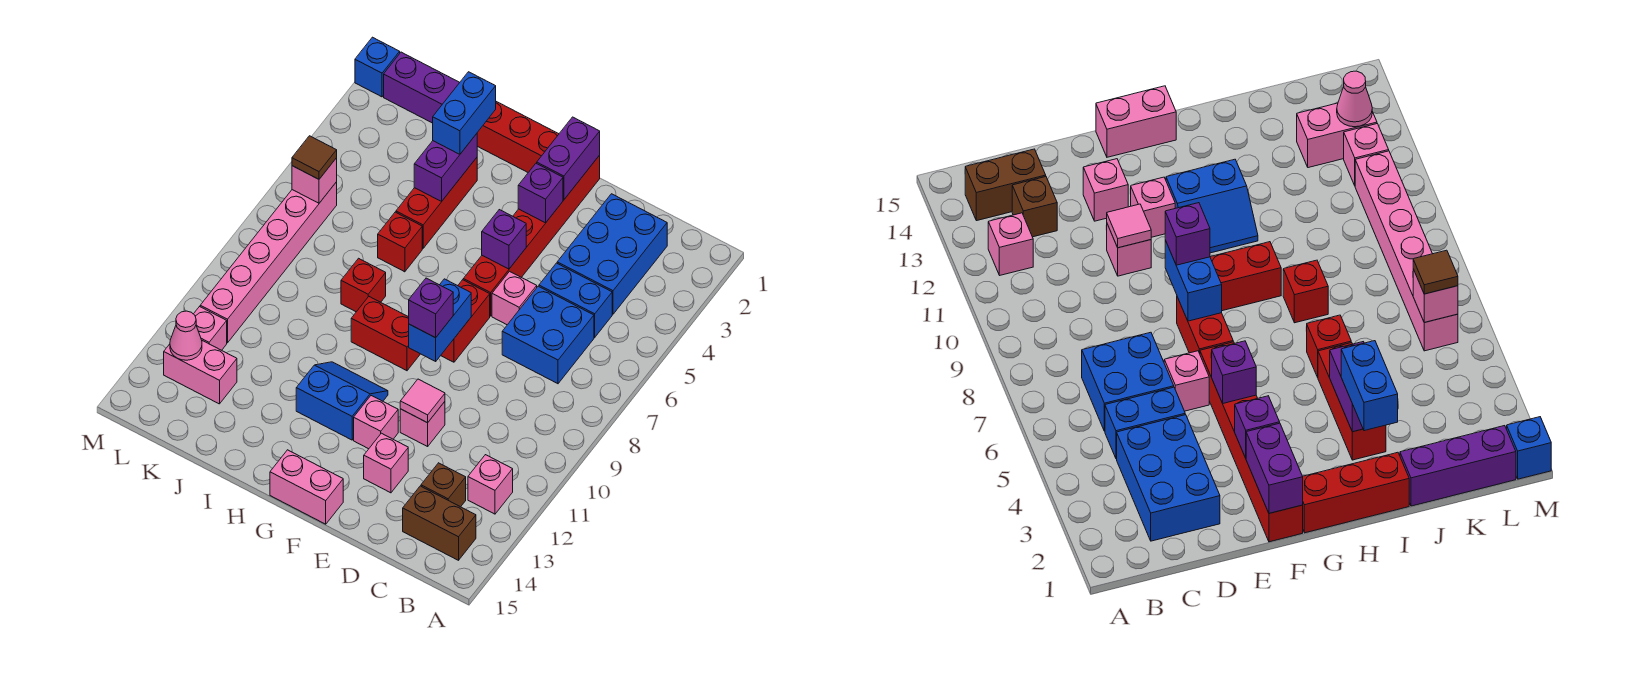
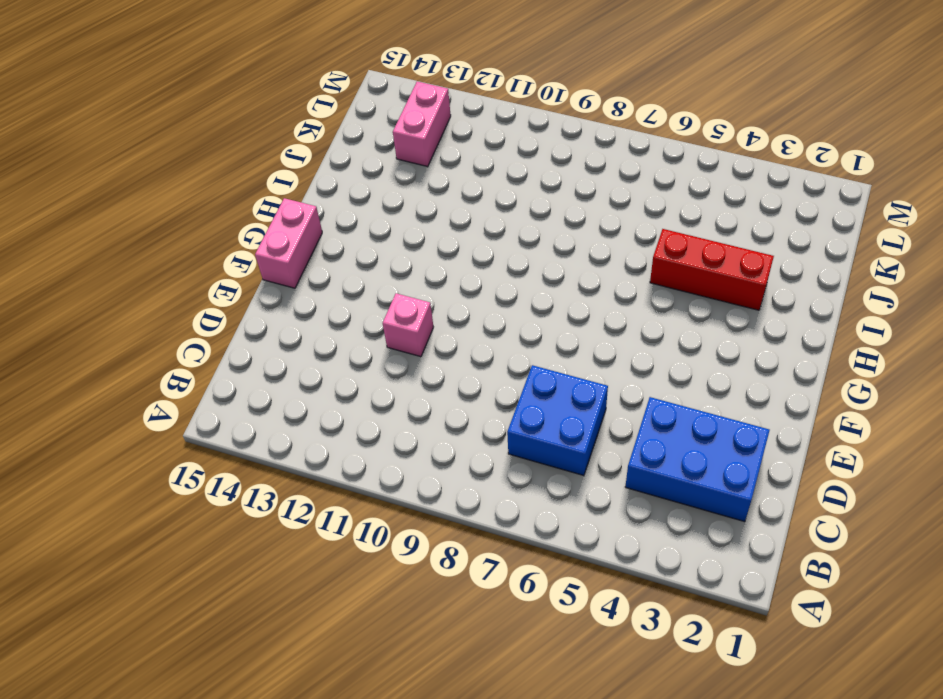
none -> pink brick B12 level 1
none -> brown brick B14:C14 level 1
none -> blue brick C5:D5 level 1
none -> brown brick C13 level 1

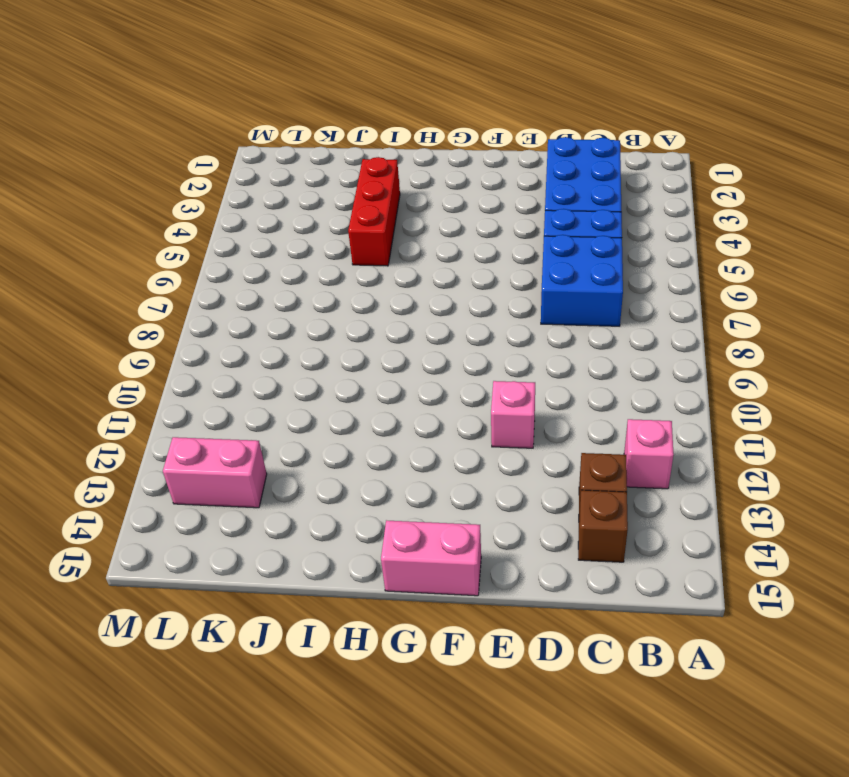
brown brick C14 level 1 -> brown brick B14:C14 level 1
none -> pink brick E6 level 1
none -> pink brick E13 level 1
none -> red brick F1:F6 level 1
none -> red brick F7:F8 level 1

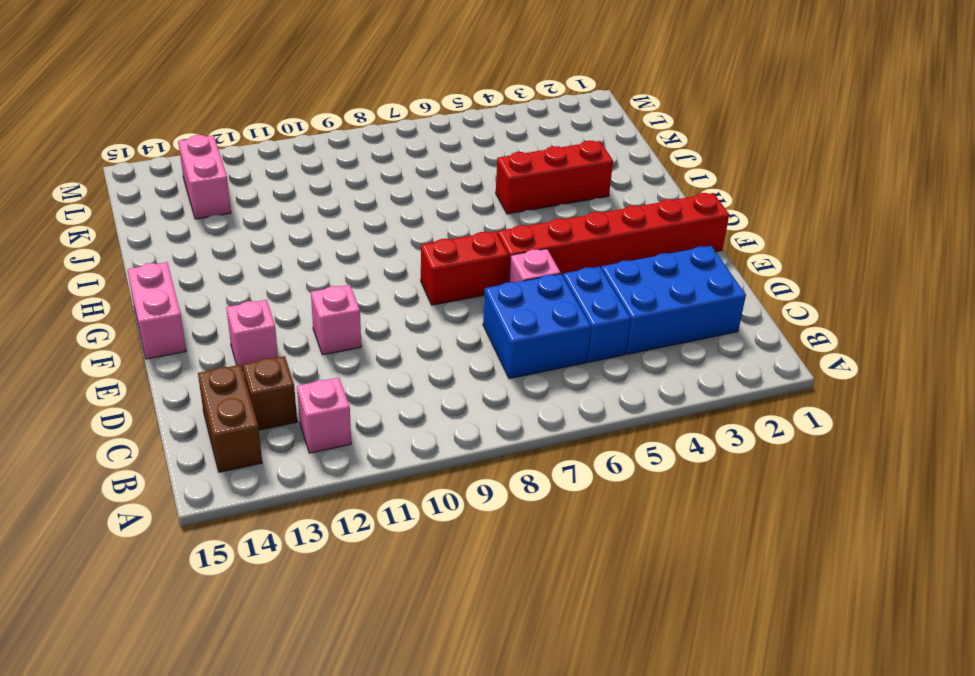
none -> pink brick F12 level 1
none -> red brick G1:I1 level 1
none -> red brick G9:H9 level 1
none -> blue slope G11:H12 level 1 top 12

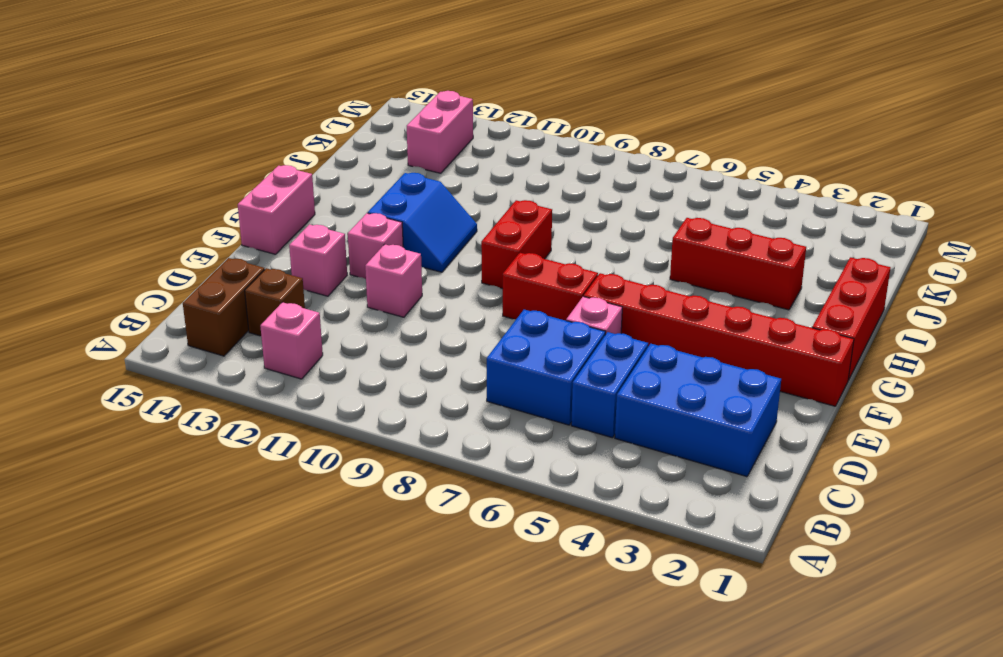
none -> red brick I6 level 1
none -> red brick I8 level 1
none -> purple brick J1:L1 level 1
none -> pink brick L6:L11 level 1

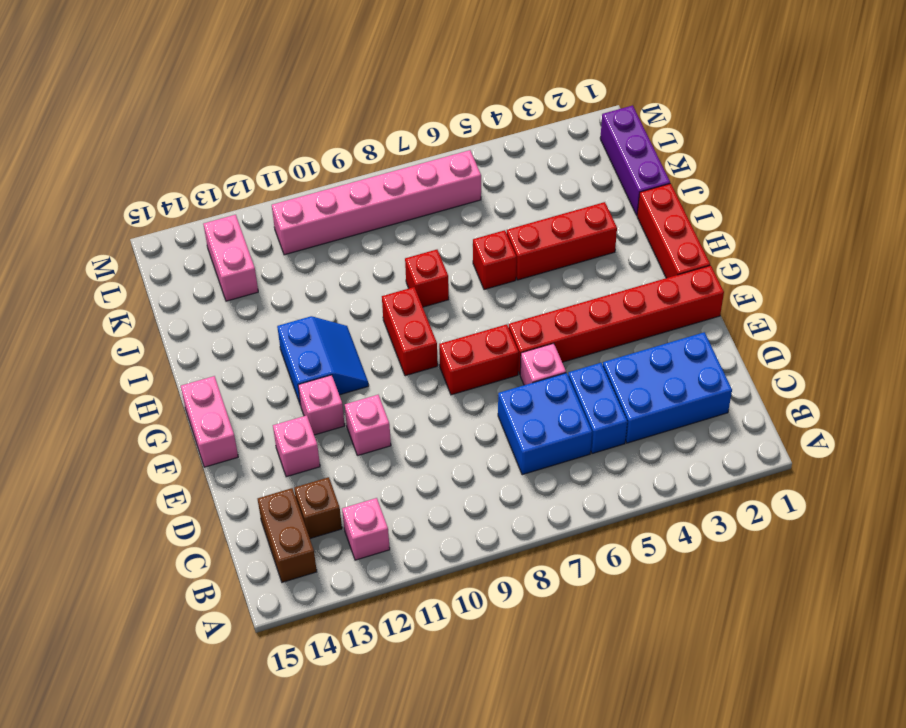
none -> pink brick L12 level 1
none -> blue brick M1 level 1
none -> pink tile E11 level 2
none -> purple brick F1:F2 level 2

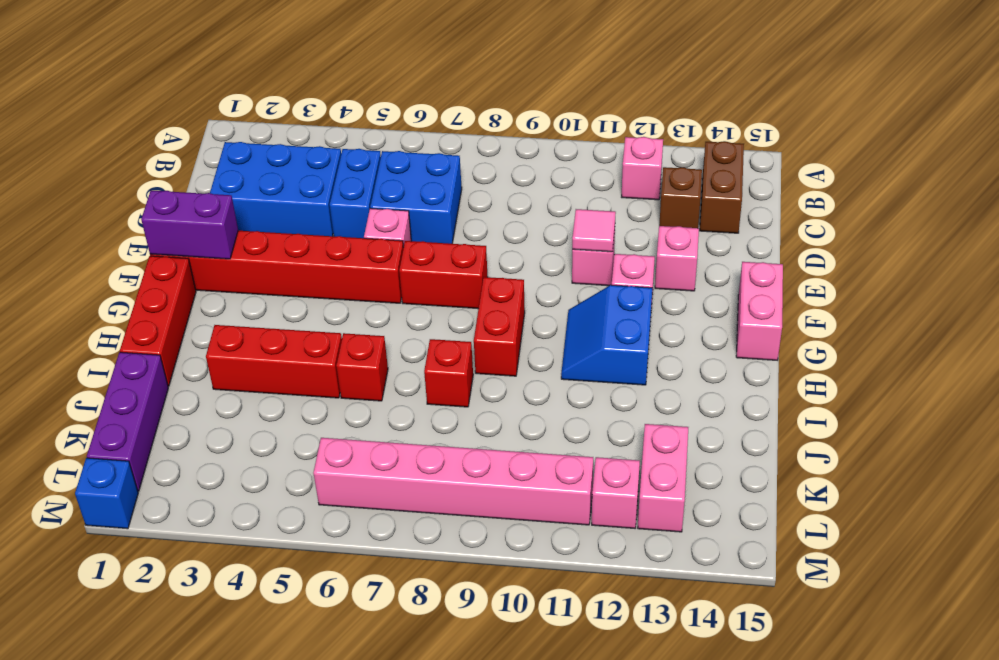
none -> purple brick F3 level 2
none -> purple brick F5 level 2
none -> blue brick F8:F9 level 2
none -> purple brick I3:I4 level 2

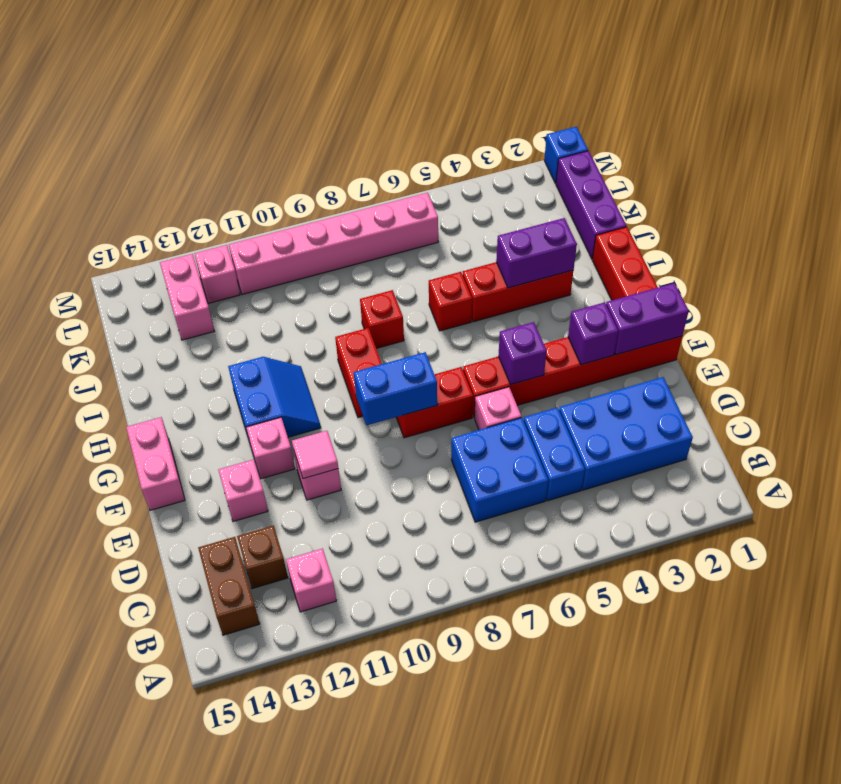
none -> pink brick L6 level 2
none -> pink cone L13 level 2
none -> purple brick F9 level 3
none -> blue brick I2:I3 level 3

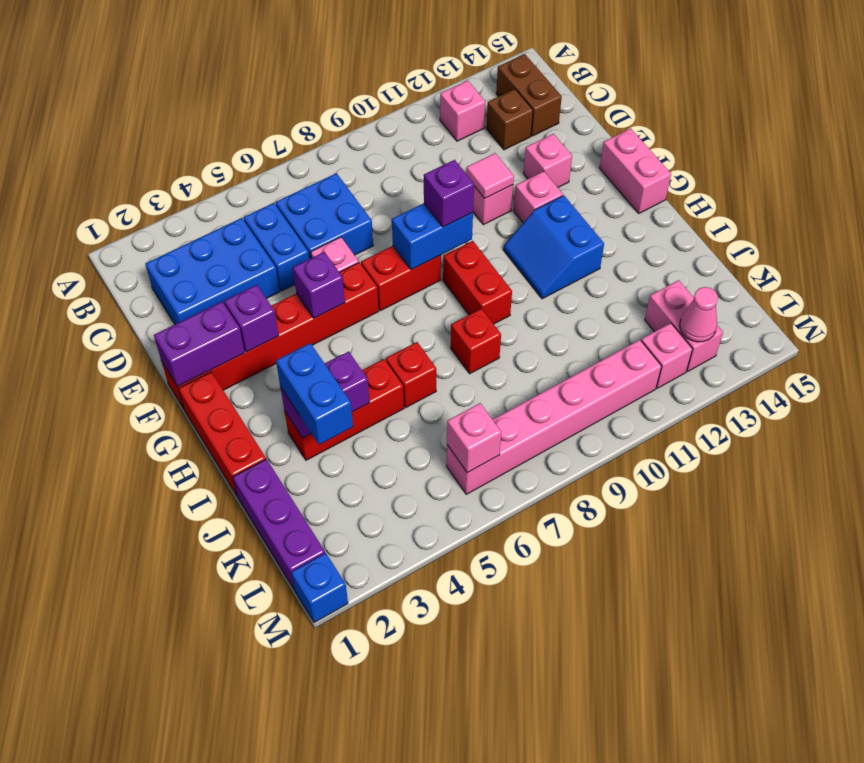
blue brick I3:J3 level 3 -> blue brick I2:I3 level 3
none -> brown tile L6 level 3

